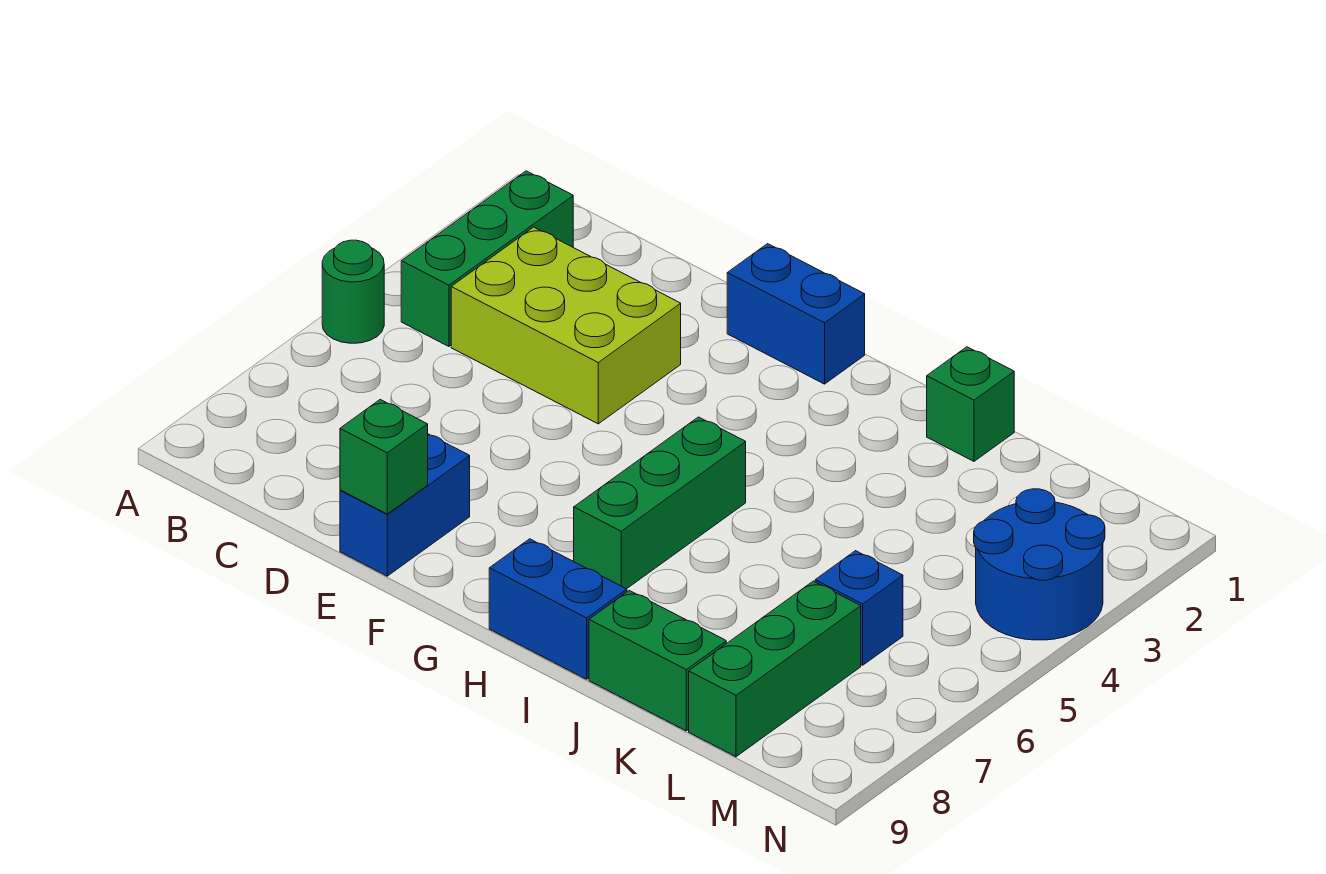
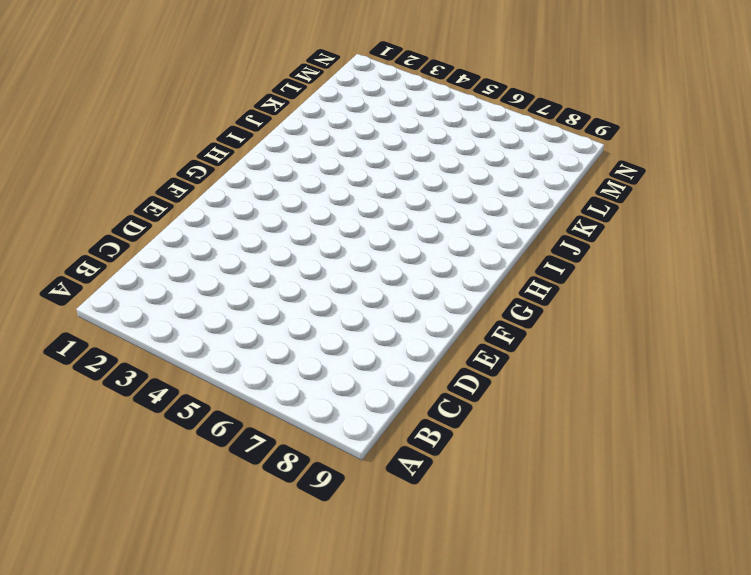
none -> green round brick A5 level 1
none -> green brick B2:B4 level 1
none -> lime brick C3:E4 level 1

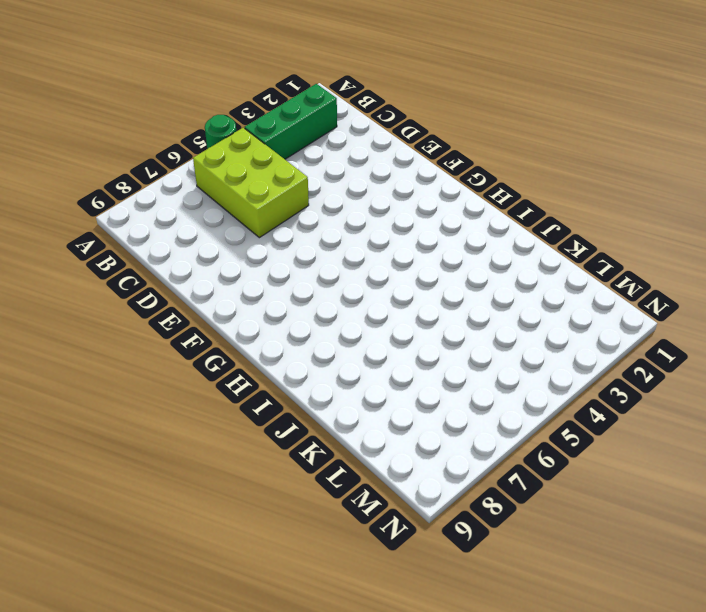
lime brick B5:D6 level 1 -> lime brick C3:E4 level 1
none -> blue brick E8:E9 level 1
none -> blue brick F1:G1 level 1
none -> green brick H5:H7 level 1

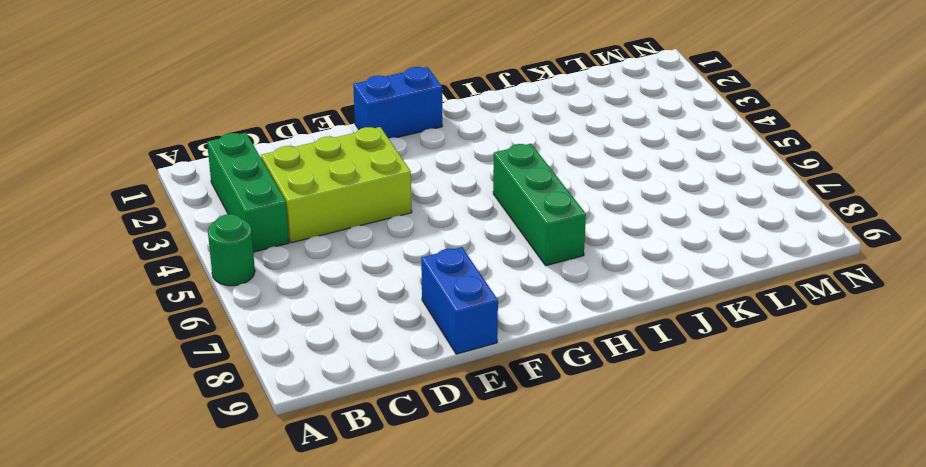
none -> blue brick H9:I9 level 1
none -> green brick J1 level 1
none -> green brick J9:K9 level 1

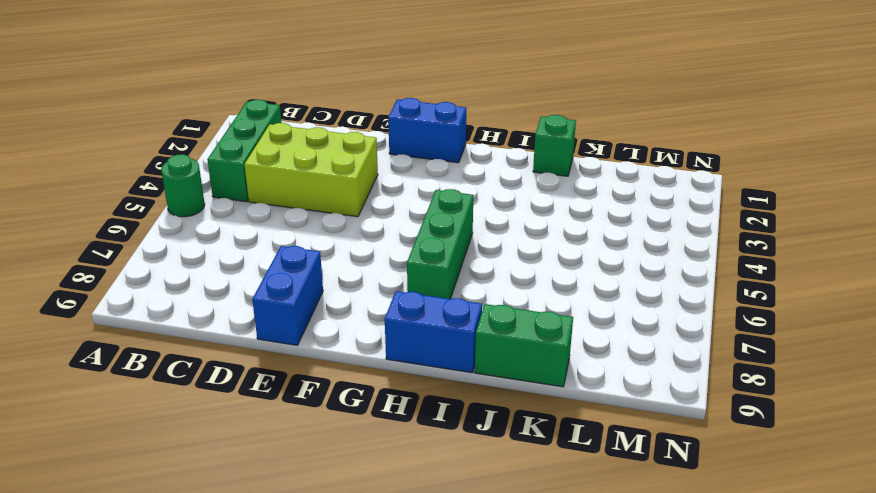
none -> blue brick L6 level 1
none -> green brick L7:L9 level 1
none -> blue round brick M3:N4 level 1

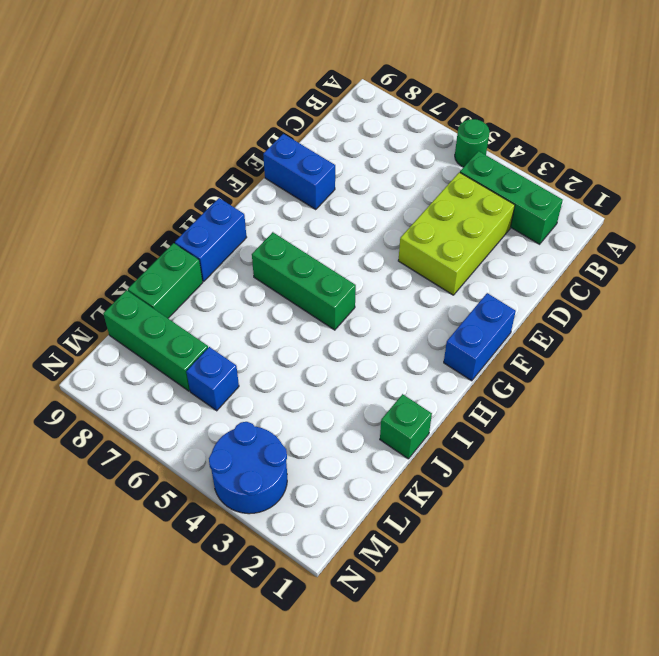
none -> green brick E9 level 2

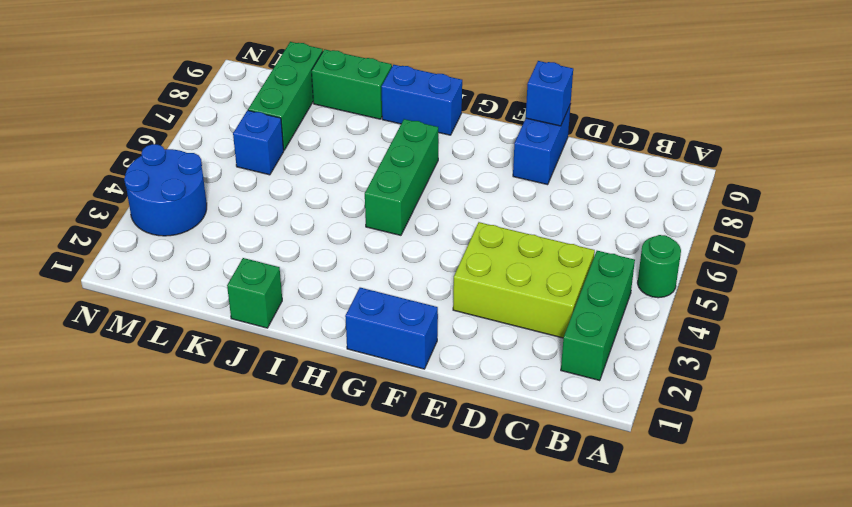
blue brick E9 level 2 -> green brick E9 level 2

